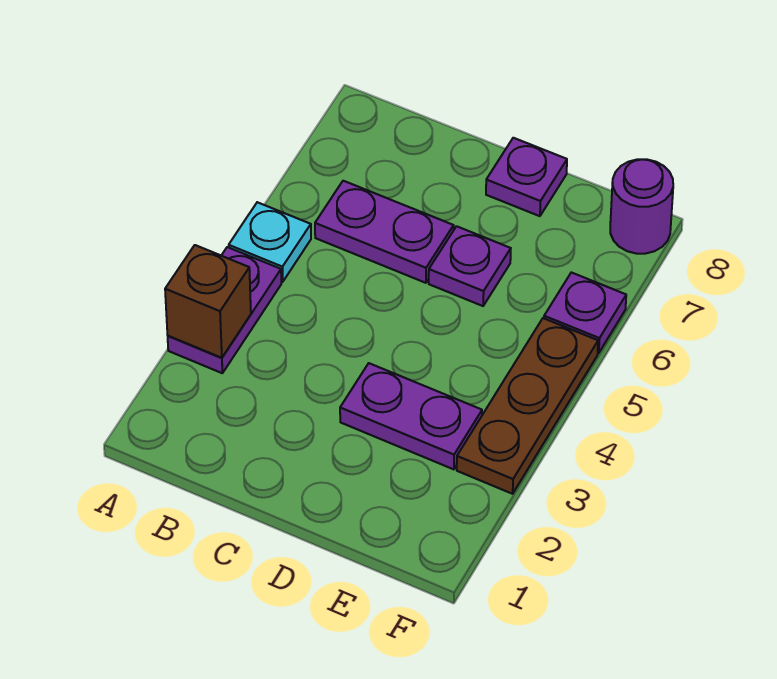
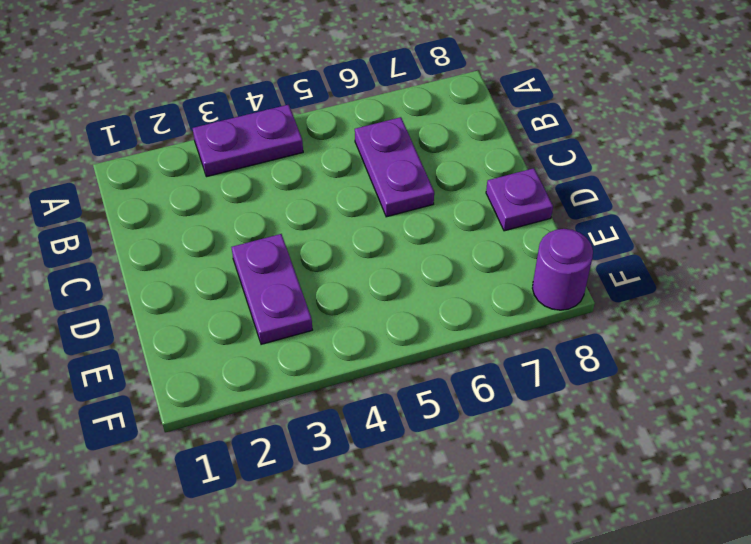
none -> cyan plate A5 level 1
none -> purple plate D6 level 1

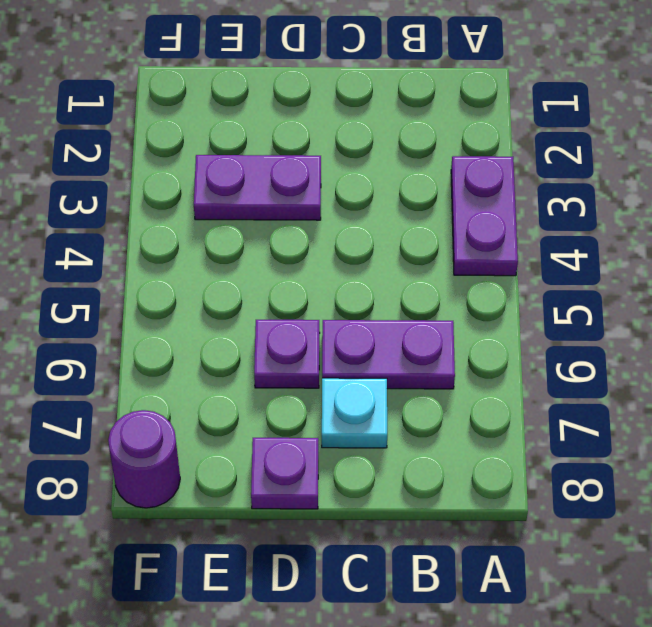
cyan plate C7 level 1 -> cyan plate A5 level 1
none -> brown plate F3:F5 level 1
none -> purple plate F6 level 1

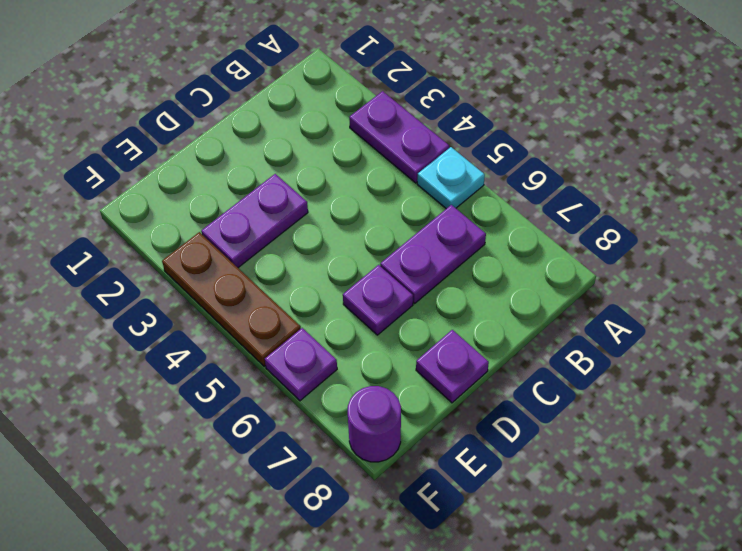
none -> brown brick A3 level 2

